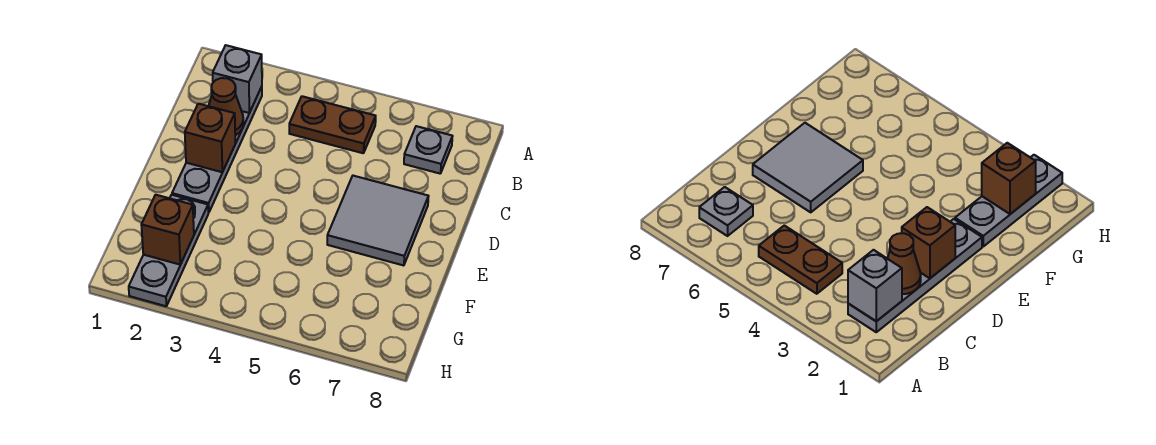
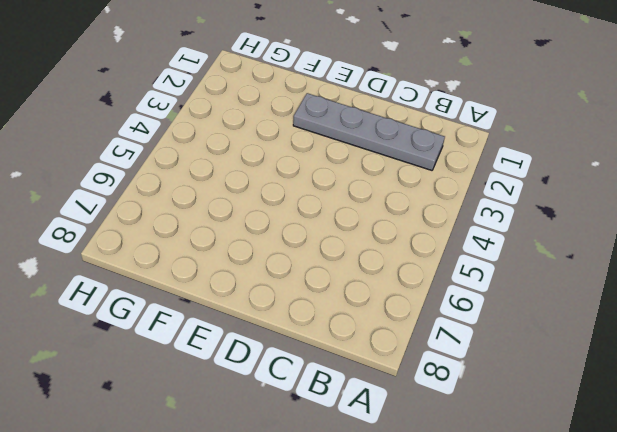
none -> brown plate B4:B5 level 1
none -> grey plate B7 level 1

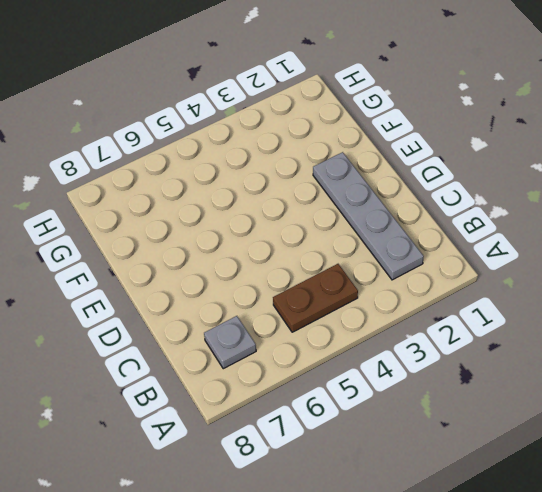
none -> grey tile D6:E7 level 1
none -> grey plate F2:H2 level 1

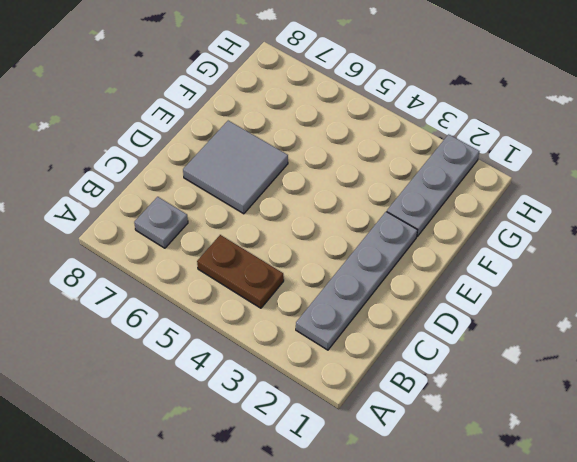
none -> grey brick B2 level 2
none -> brown cone C2 level 2

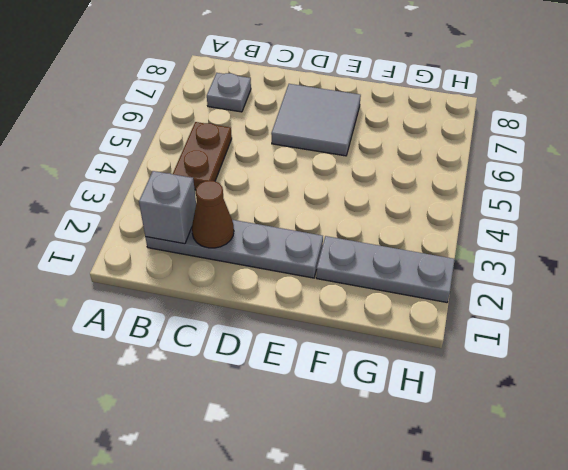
none -> brown brick D2 level 2
none -> brown brick G2 level 2

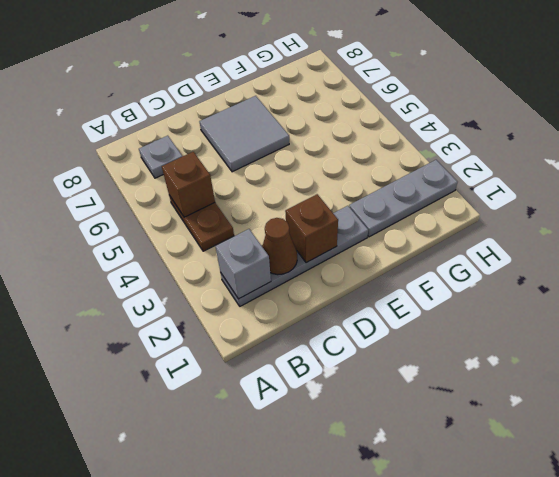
brown brick B5 level 2 -> brown brick G2 level 2

